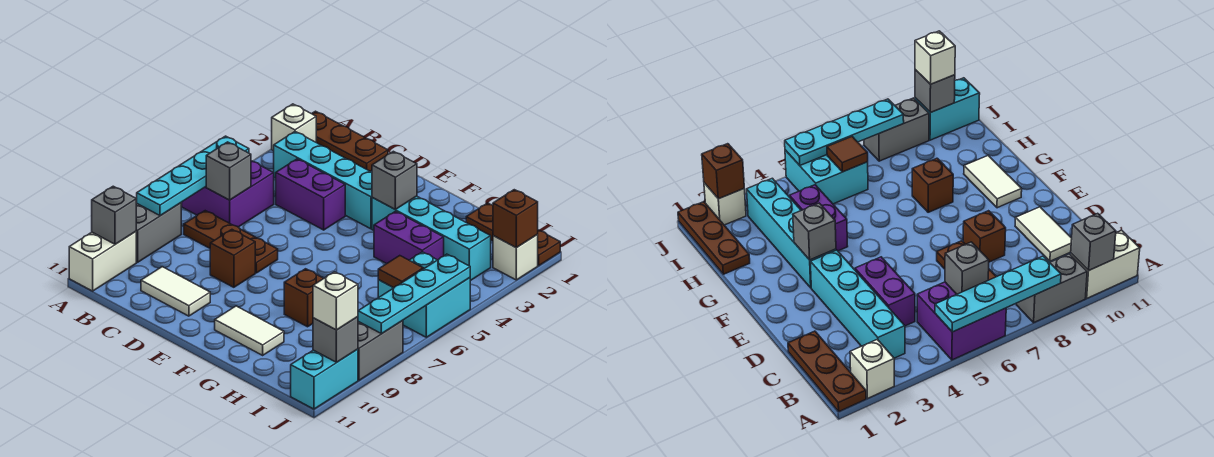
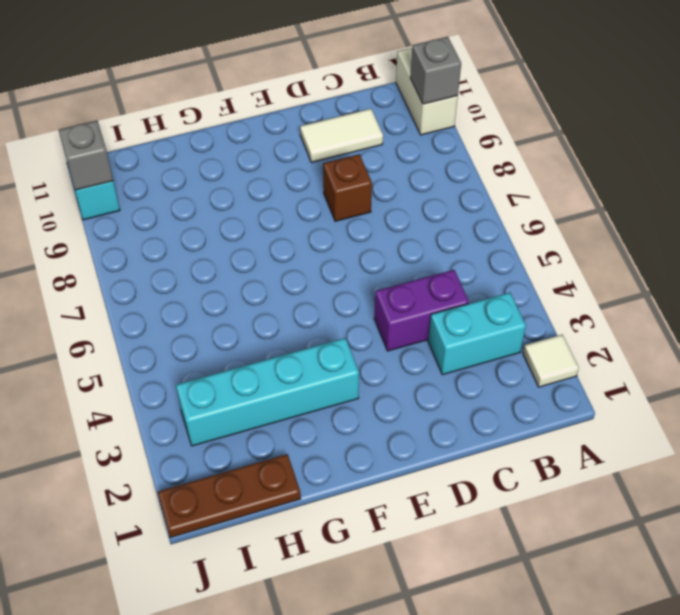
white tile A2 level 1 -> white brick A2 level 1
cyan brick B3:C3 level 1 -> cyan brick B3:E3 level 1
none -> brown plate A1:C1 level 1
none -> purple brick A5:B6 level 1
none -> grey brick A8:A9 level 1

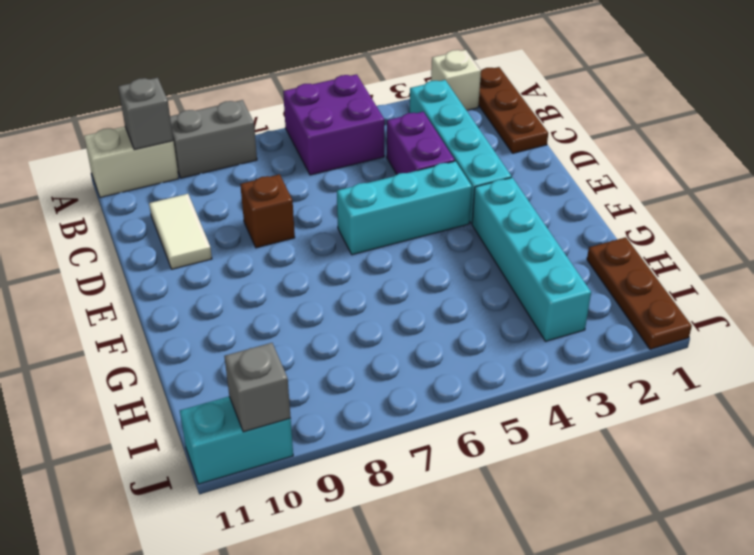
cyan brick E4:E6 level 1 -> none
none -> brown plate B7:D7 level 1
none -> white tile F10:G10 level 1
none -> purple brick G4:H4 level 1

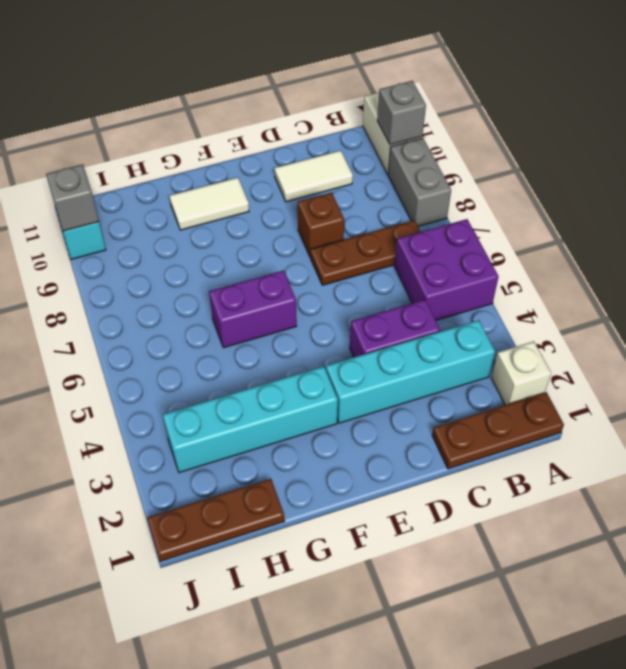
purple brick F6:G6 level 1 -> purple brick G4:H4 level 1
none -> brown brick G8 level 1
none -> cyan brick I5:J6 level 1
none -> white brick J2 level 1

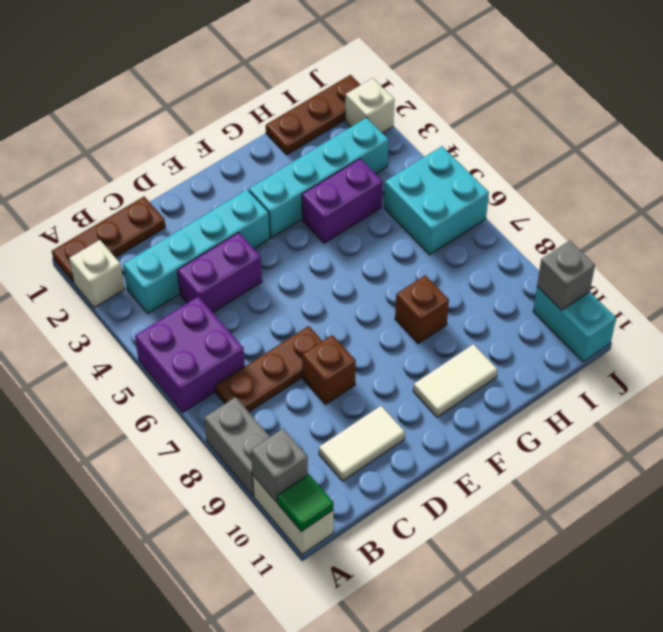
green tile A11 level 2 -> none
none -> grey brick J8:J9 level 1
none -> cyan plate A5:A8 level 2
none -> grey brick B6 level 2

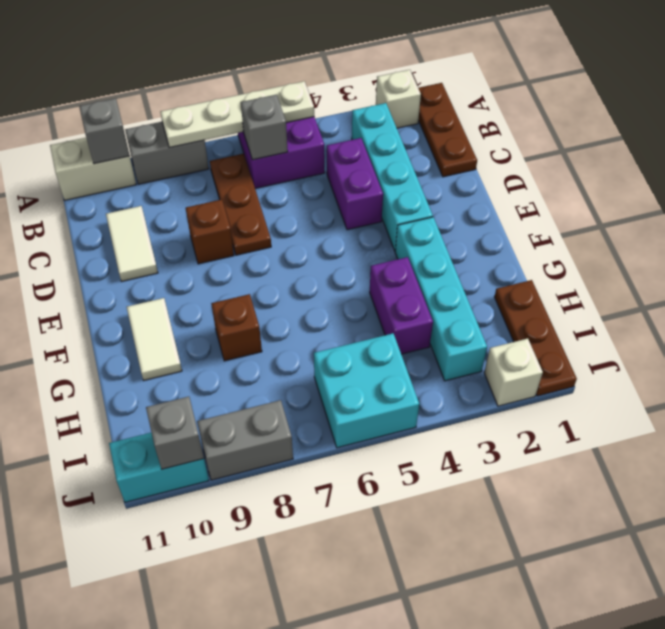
white plate A5:A8 level 2 -> cyan plate A5:A8 level 2
none -> grey brick F3 level 2
none -> brown tile I6 level 2
none -> brown brick J2 level 2

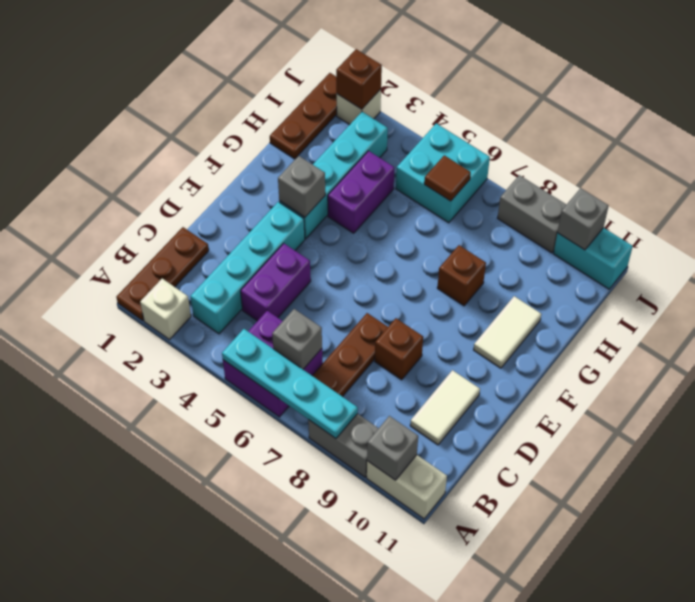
none -> cyan plate J5:J8 level 2
none -> white brick J10 level 3

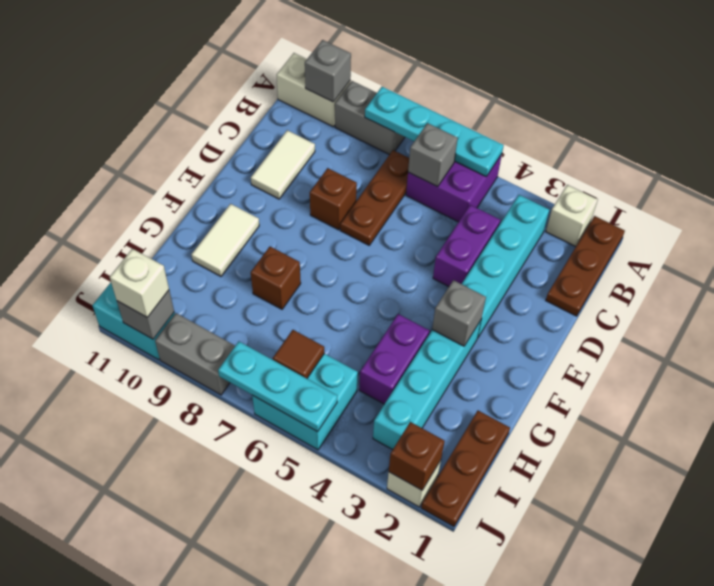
cyan plate J5:J7 level 2 -> cyan plate J5:J8 level 2

